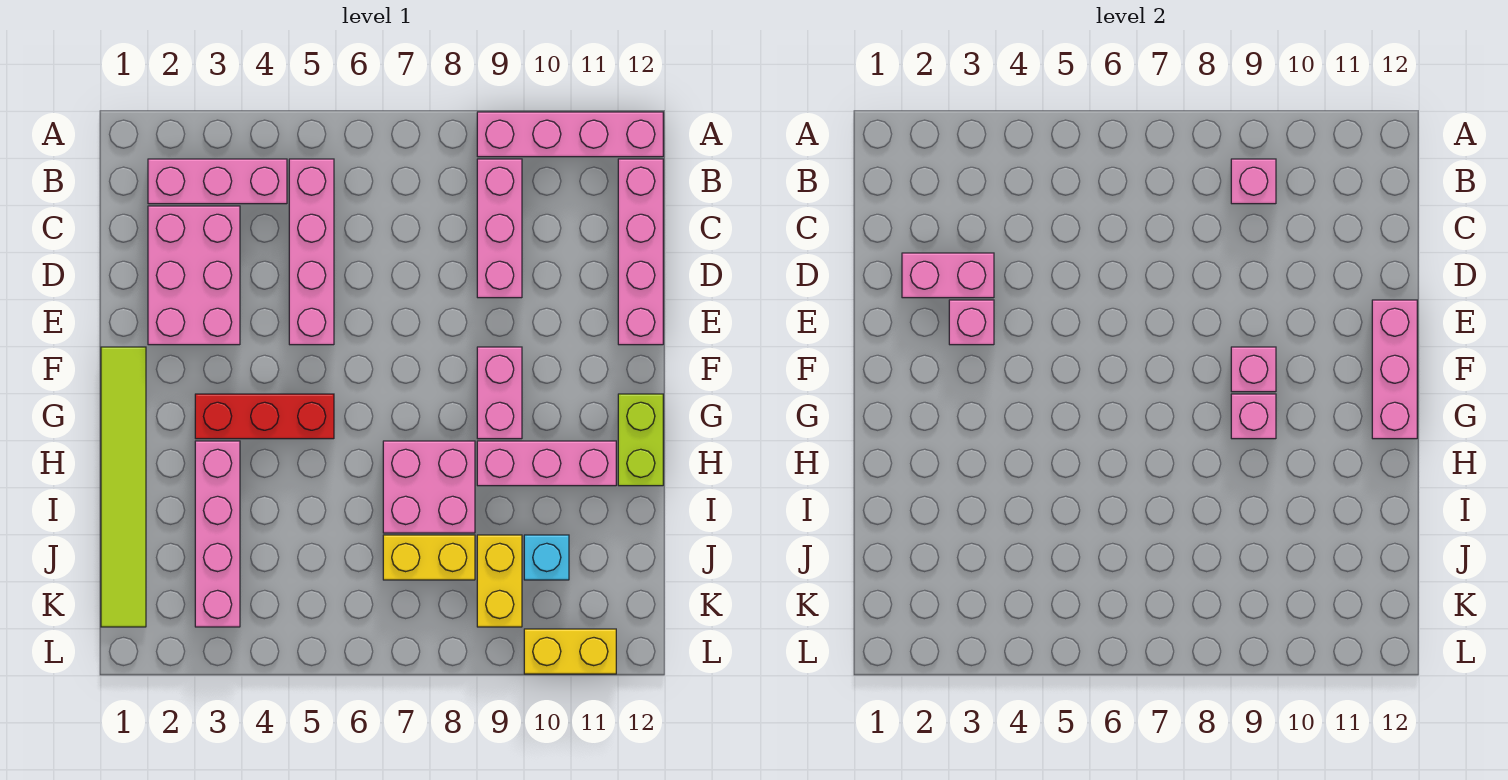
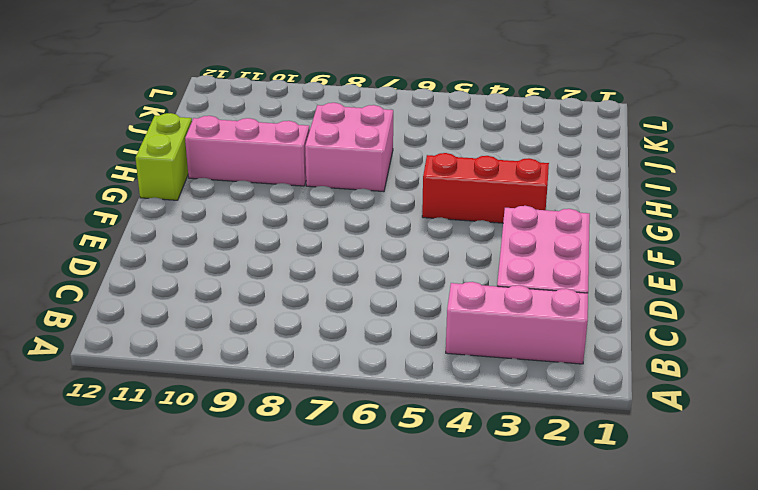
none -> pink brick A9:A12 level 1
none -> pink brick B5:E5 level 1
none -> pink brick B9:D9 level 1

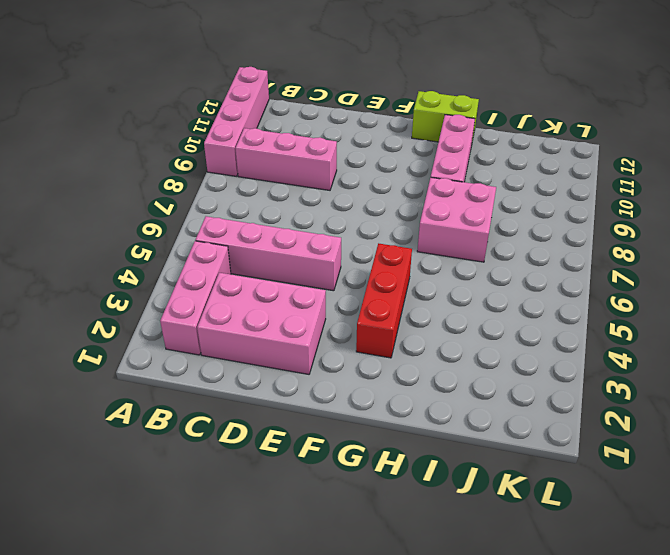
none -> pink brick B12:E12 level 1
none -> lime tile F1:K1 level 1
none -> pink brick F9:G9 level 1

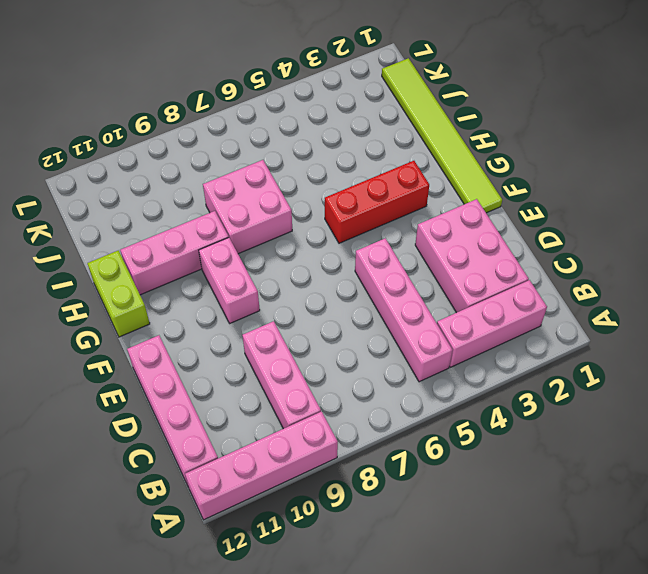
none -> pink brick H3:K3 level 1
none -> yellow brick J7:J8 level 1
none -> yellow brick J9:K9 level 1

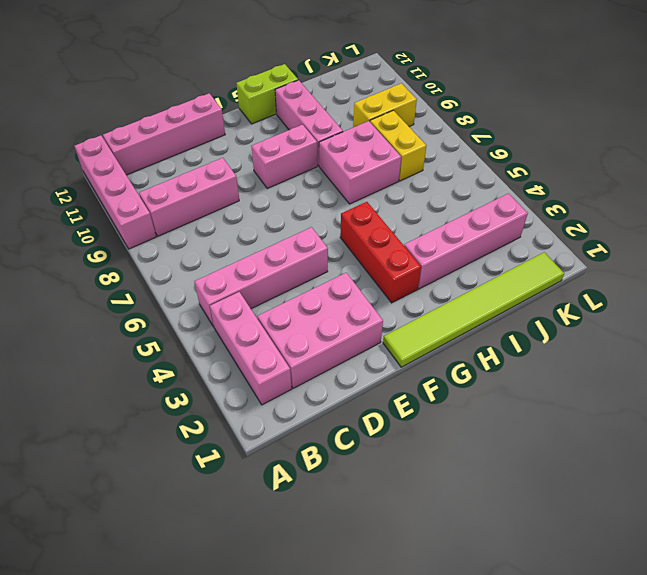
none -> cyan brick J10 level 1
none -> yellow brick L10:L11 level 1
none -> pink brick B9 level 2

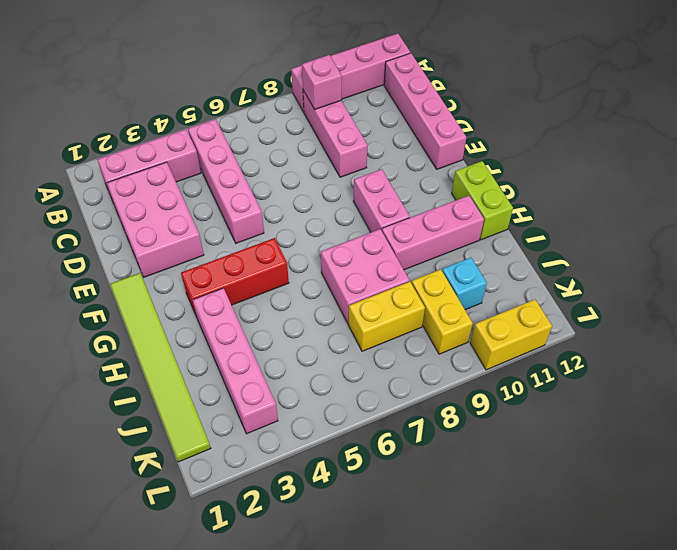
none -> pink brick D2:D3 level 2
none -> pink brick E3 level 2
none -> pink brick E12:G12 level 2

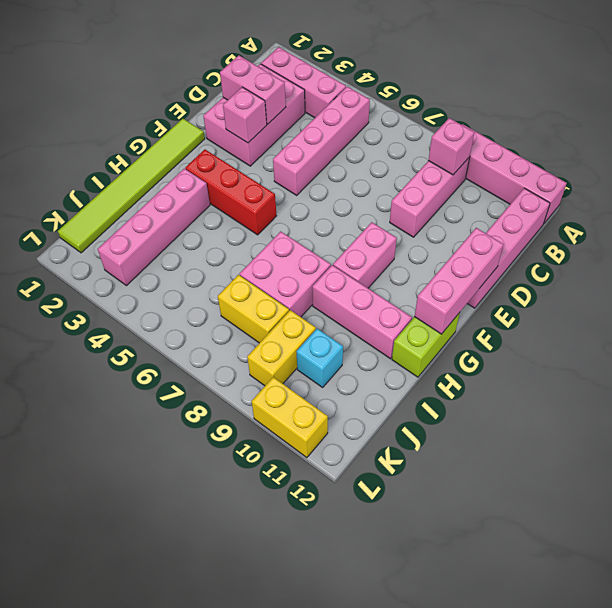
none -> pink brick F9 level 2
none -> pink brick G9 level 2

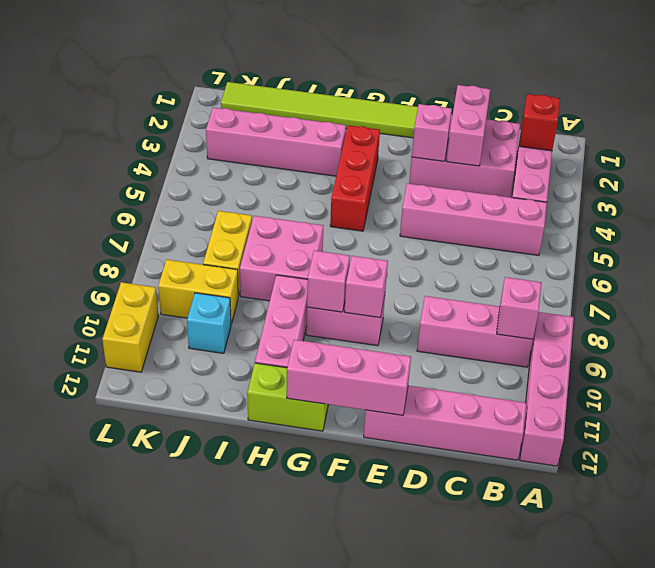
red brick B2 level 2 -> none

